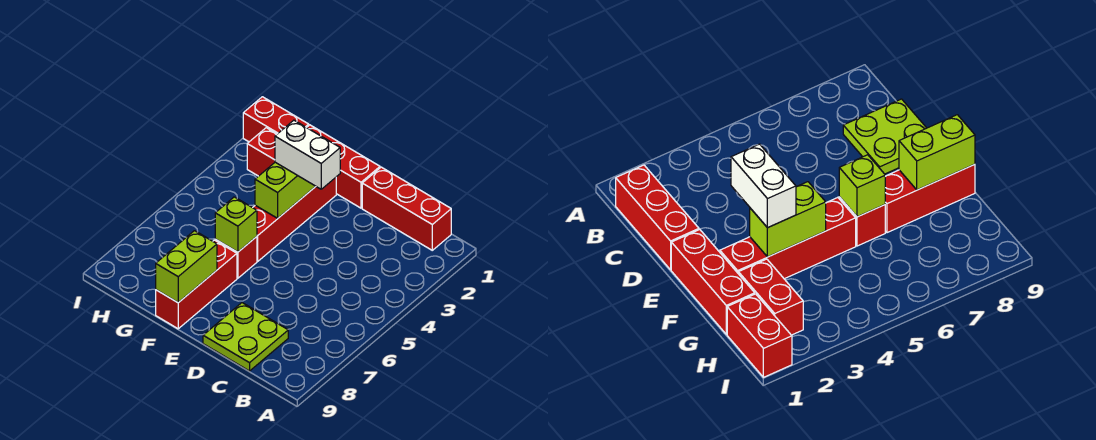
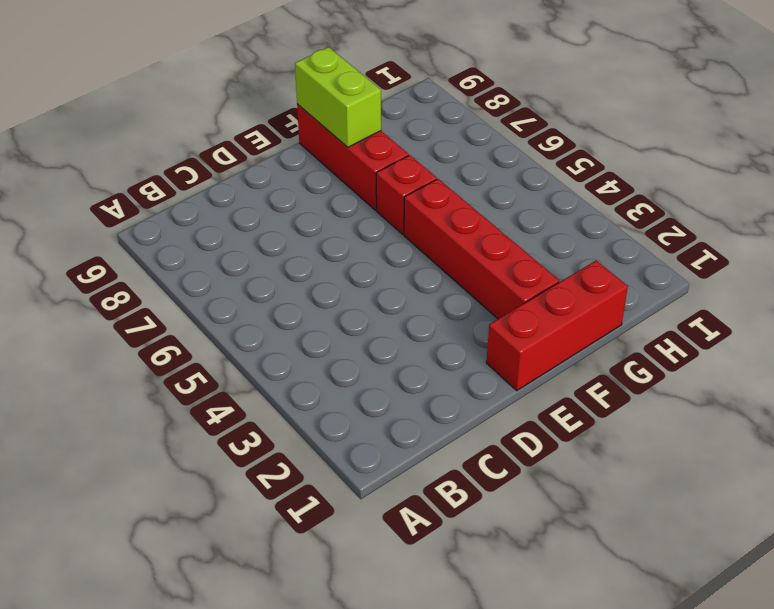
none -> red brick B1:D1 level 1
none -> lime plate C8:D9 level 1
none -> red brick G2:H2 level 1

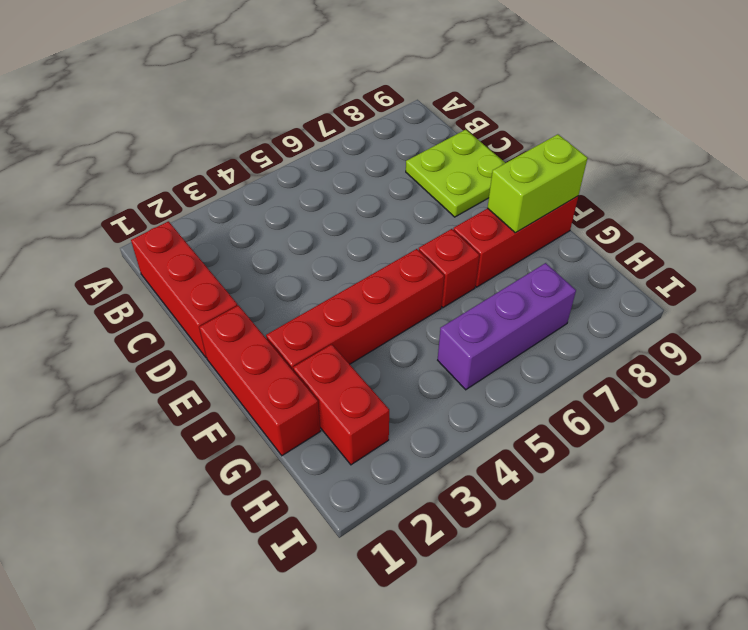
purple brick H5:H7 level 1 -> none
none -> red brick H1:I1 level 1
none -> lime brick F3:F4 level 2
none -> lime brick F6 level 2

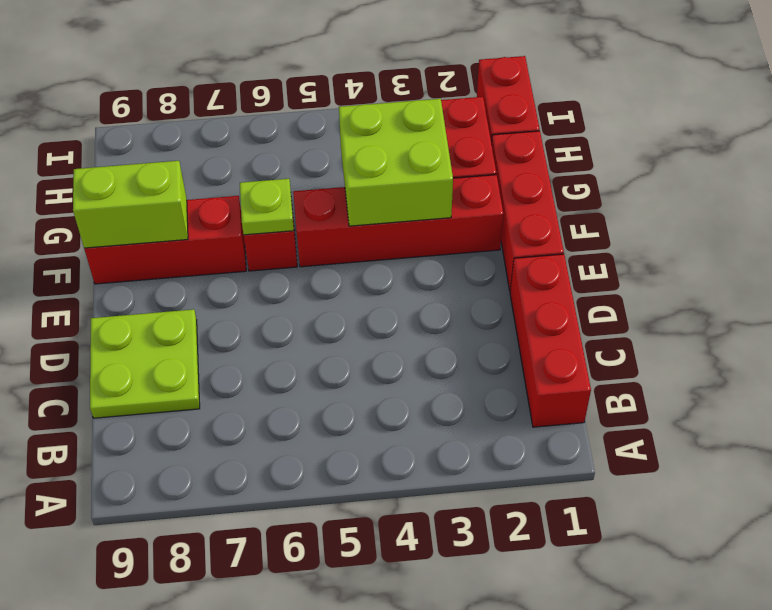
lime brick F3:G4 level 2 -> lime brick F3:F4 level 2
lime plate F6 level 2 -> lime brick F6 level 2
none -> white brick E3:F3 level 3

